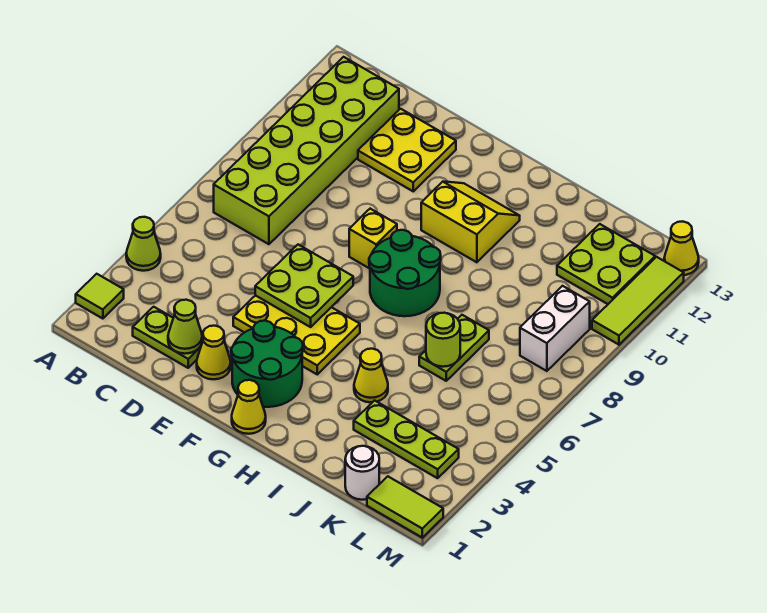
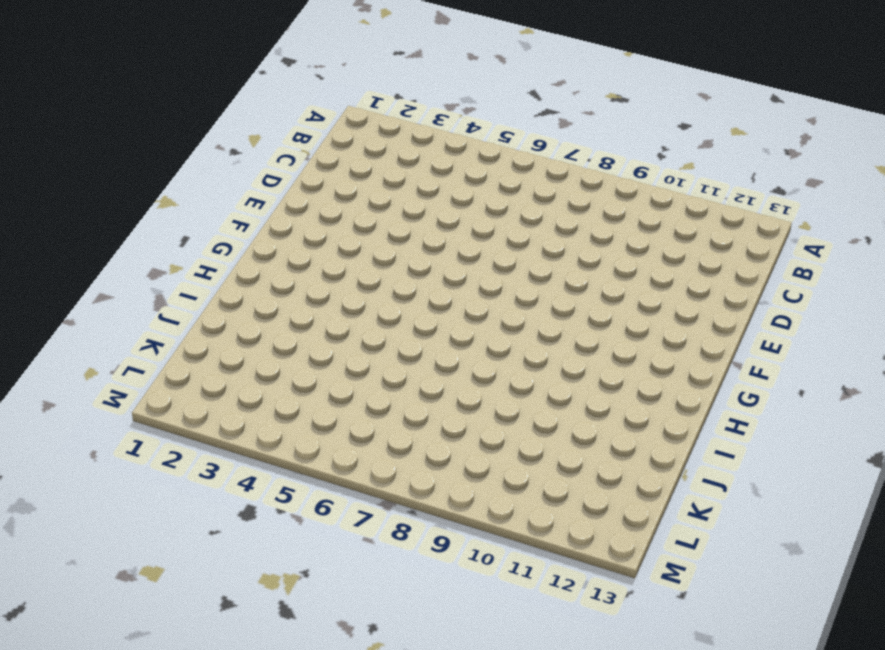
none -> lime tile A2 level 1
none -> lime cone A4 level 1
none -> lime brick B7:C12 level 1

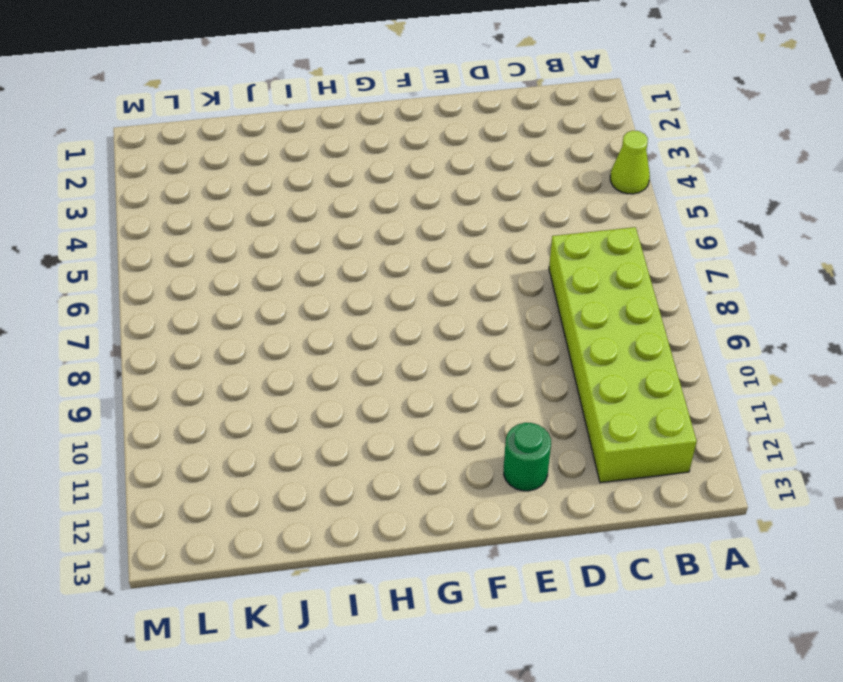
green round brick E12 level 1 -> yellow plate D11:E12 level 1
none -> lime tile A2 level 1
none -> lime plate C2:D2 level 1
none -> yellow cone E2 level 1

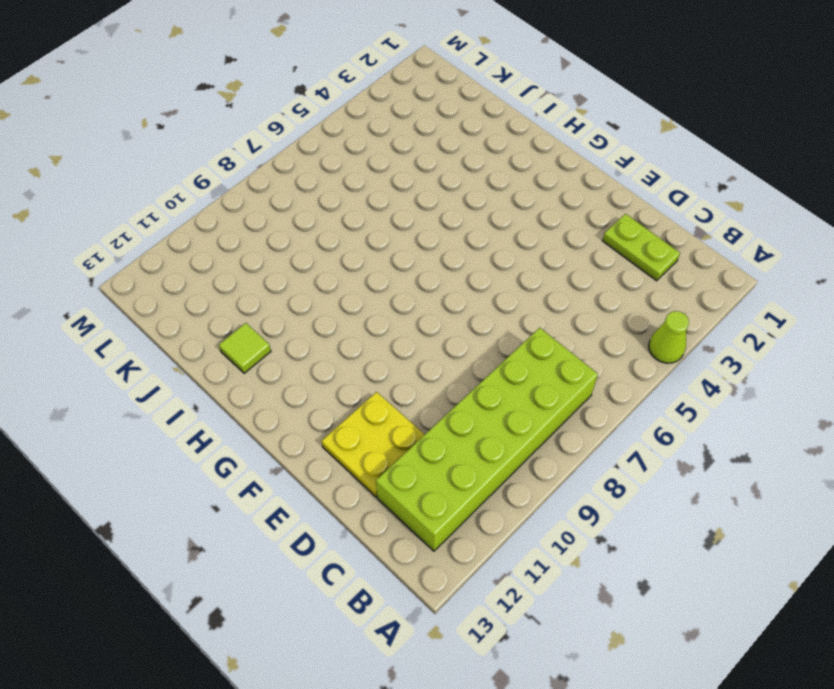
lime tile I12 level 1 -> lime tile A2 level 1
none -> yellow cone E2 level 1
none -> yellow plate E4:G5 level 1
none -> green round brick F2:G3 level 1

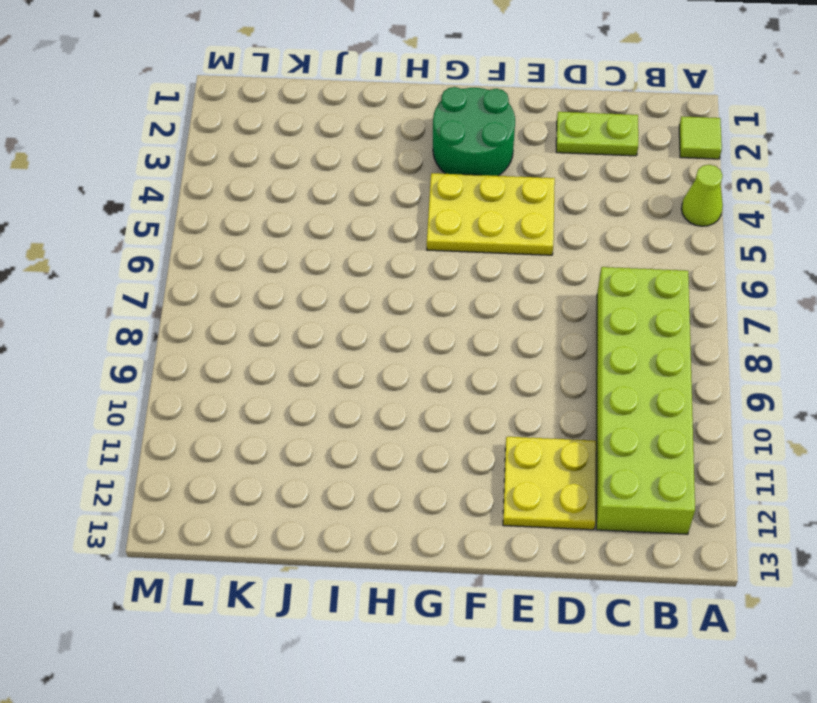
none -> yellow cone E2 level 1
none -> yellow brick F8 level 1
none -> yellow cone G1 level 1

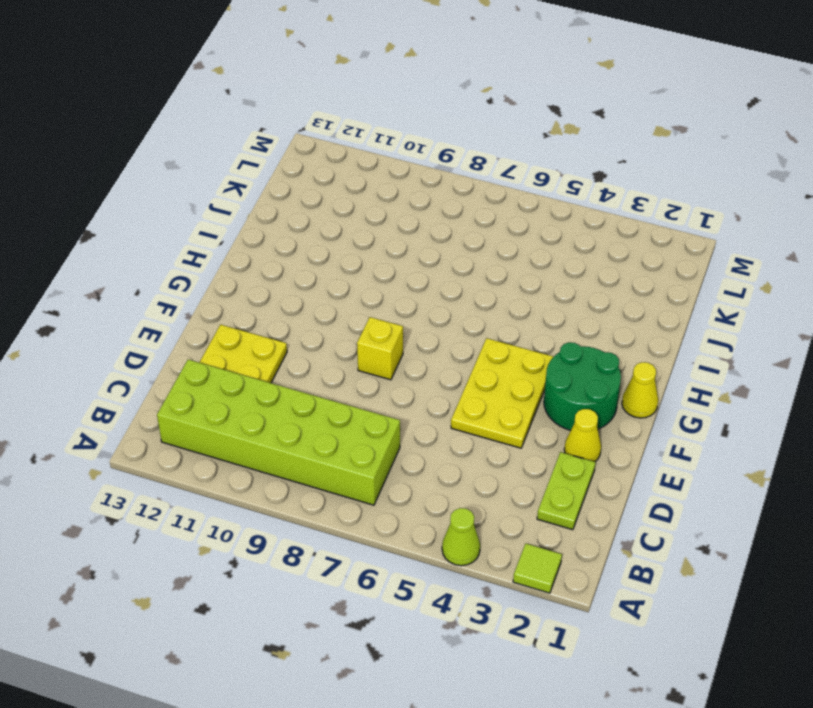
none -> green round brick G7:H8 level 1
none -> yellow slope G10:H11 level 1 top 10
none -> yellow cone I4 level 1

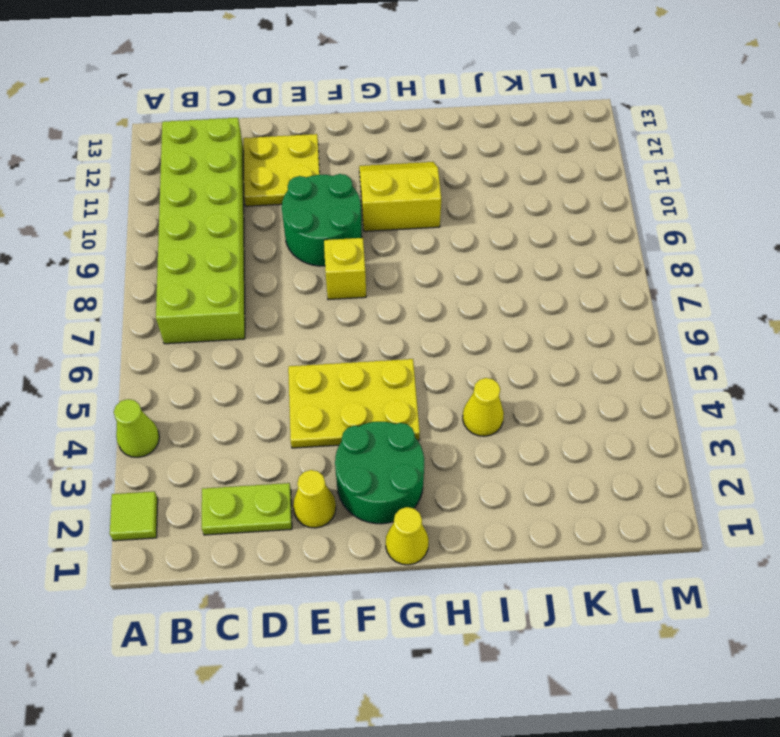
green round brick E9:F10 level 1 -> green round brick G7:H8 level 1
none -> lime plate J3:L3 level 1
none -> lime plate J6:J7 level 1
none -> white round brick K1 level 1

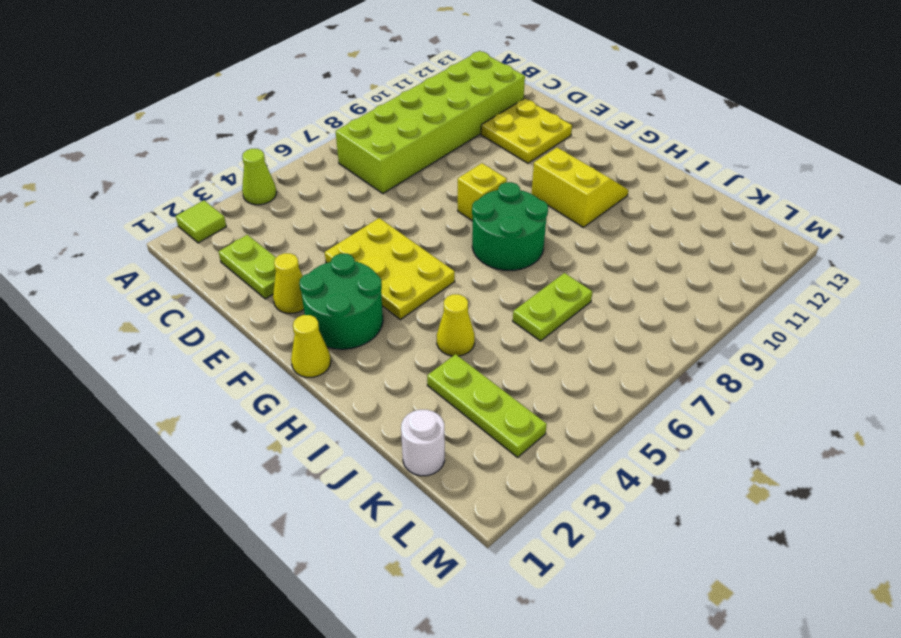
none -> lime plate K11:L12 level 1
none -> lime tile L1:M1 level 1
none -> white brick L8:L9 level 1

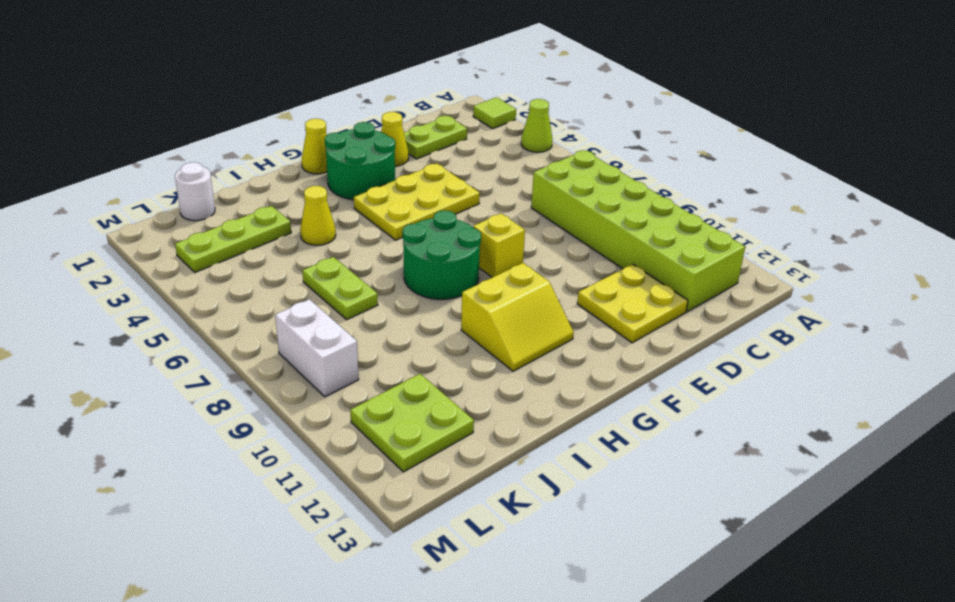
none -> lime tile L1:M1 level 1
none -> lime tile M10:M12 level 1
none -> yellow cone M13 level 1

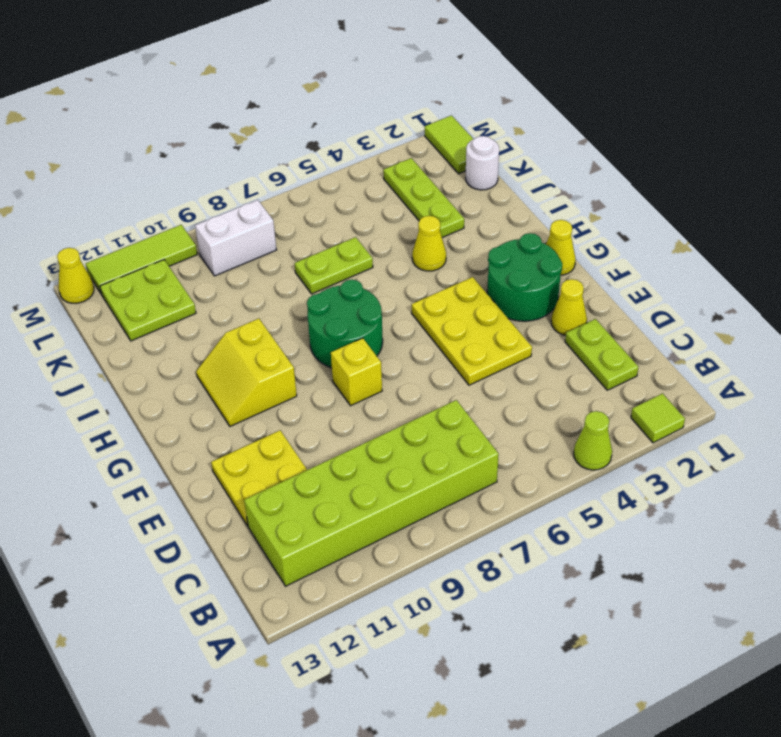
none -> lime cone D2 level 2
none -> lime plate E5:F6 level 2
none -> lime round brick J6 level 2

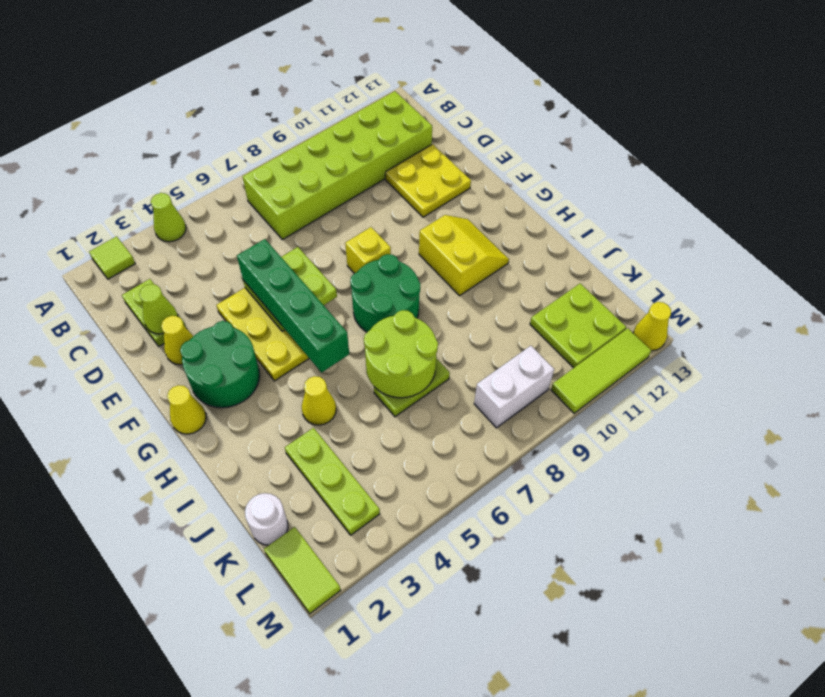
green brick E5:H5 level 3 -> none
lime round brick I6:J7 level 2 -> lime round brick J6 level 2

